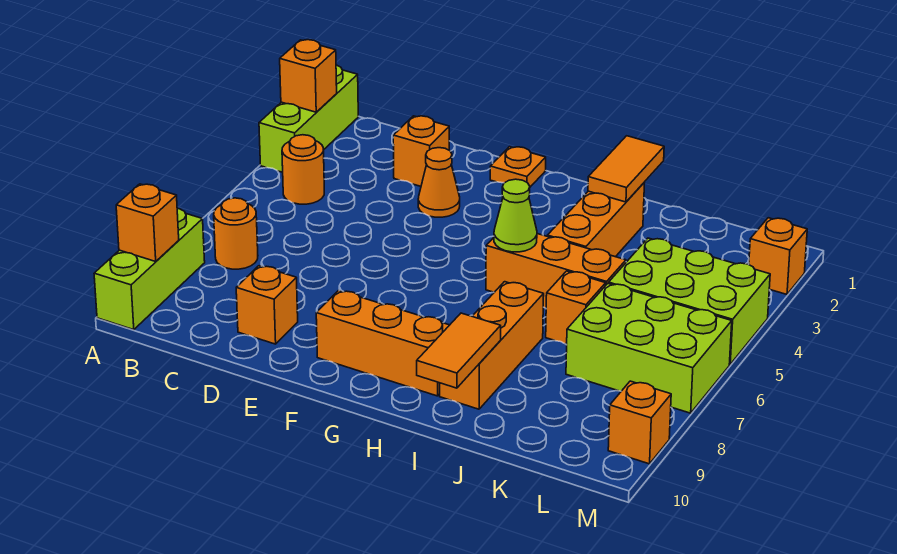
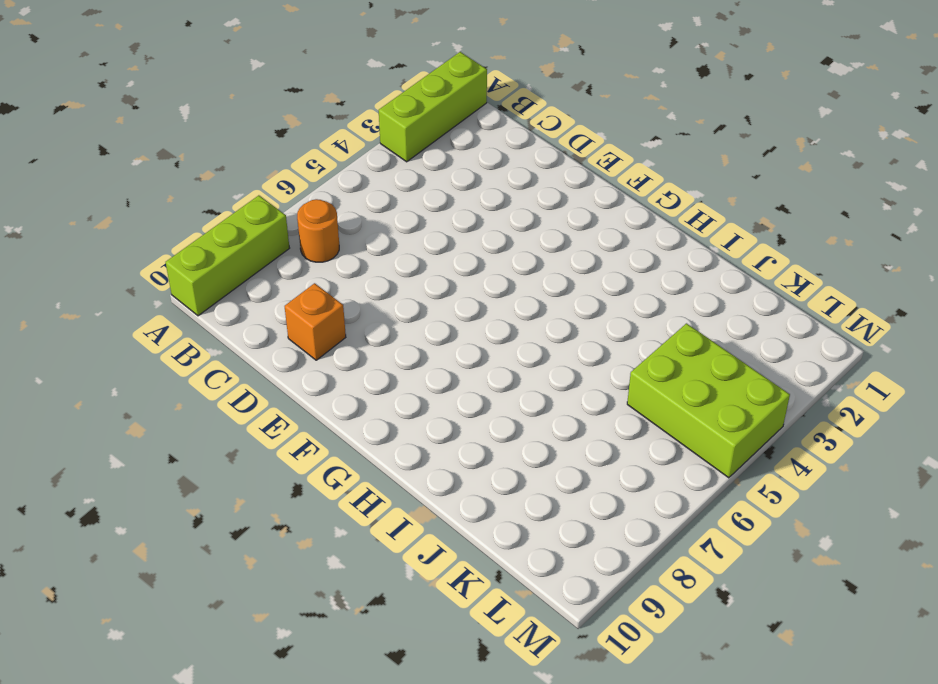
none -> orange round brick B4 level 1
none -> orange brick D2 level 1
none -> orange cone E3 level 1

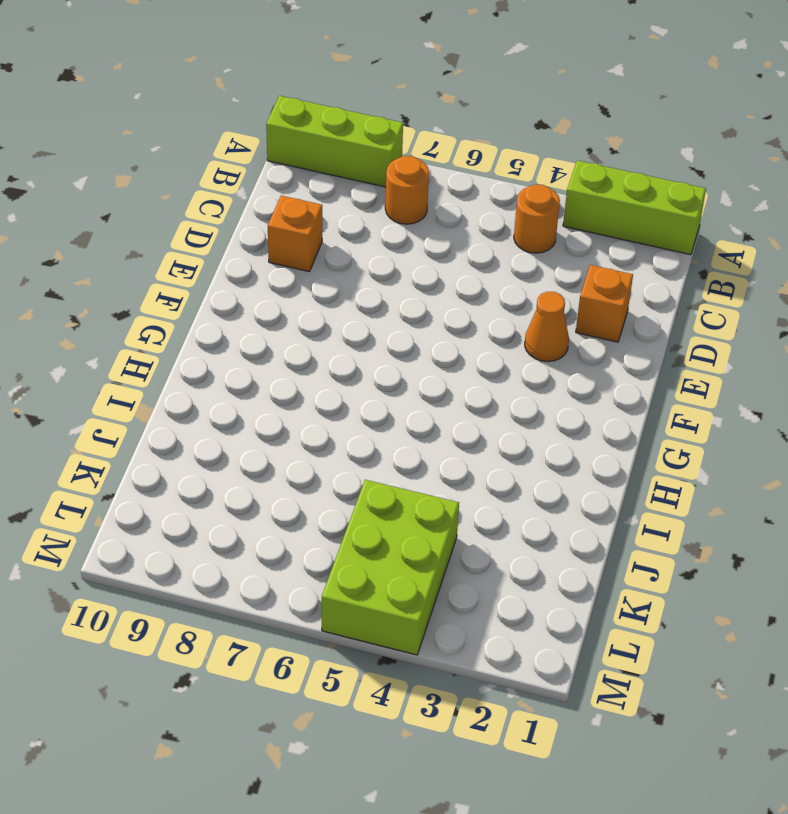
none -> orange plate F1 level 1
none -> orange brick F9:H9 level 1
none -> orange brick H5:J5 level 1

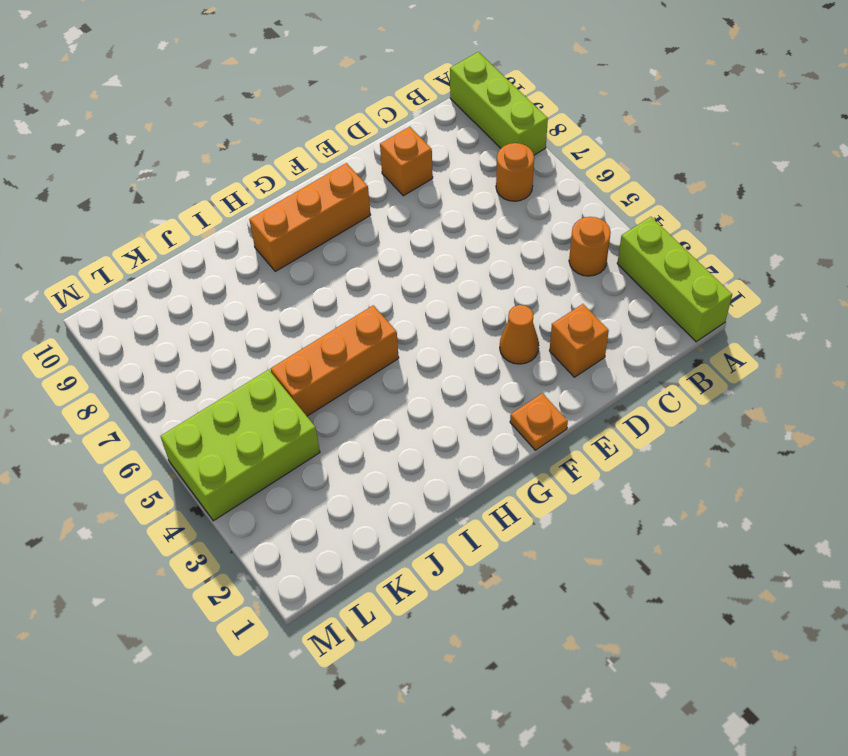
none -> orange brick I2:I4 level 1
none -> orange brick I7:I9 level 1
none -> orange brick J6 level 1

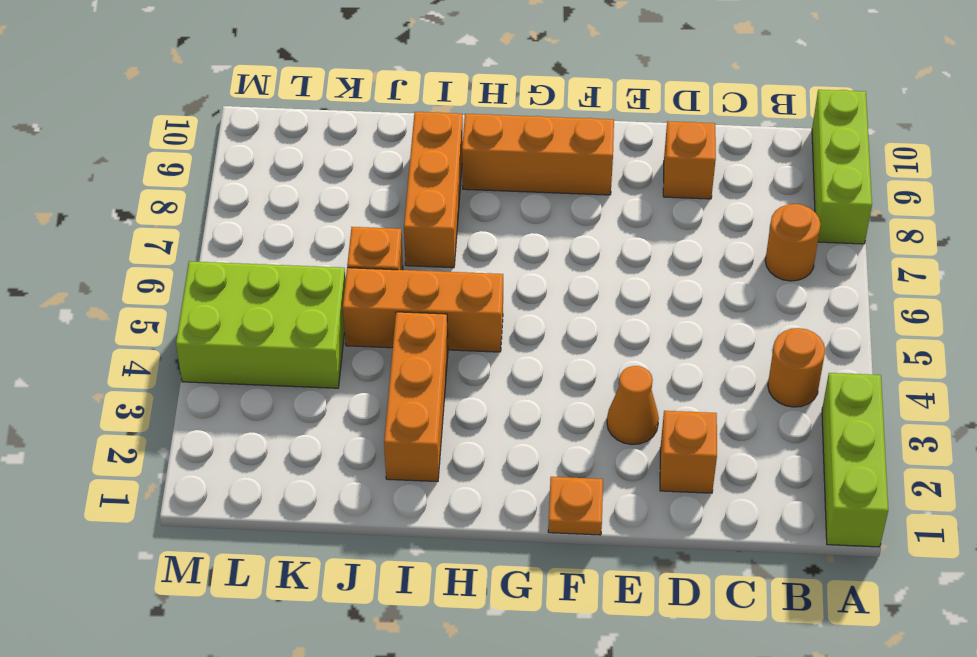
none -> lime brick K6:M7 level 1
none -> orange brick M2 level 1
none -> orange brick M9 level 1

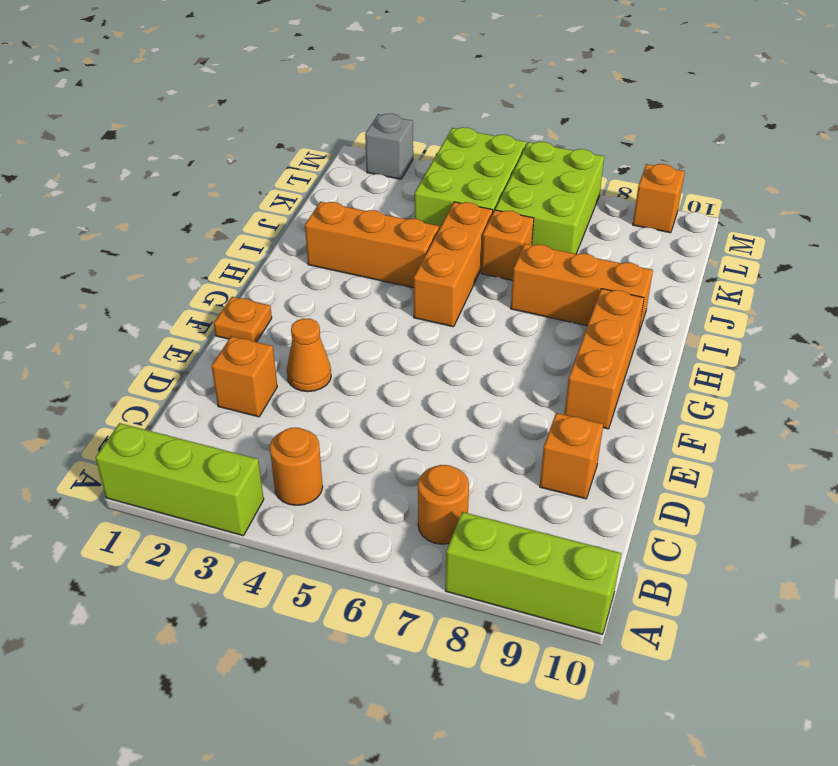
grey brick M2 level 1 -> orange brick M2 level 1
none -> orange brick A2 level 2
none -> orange brick A9 level 2
none -> lime cone H5 level 2

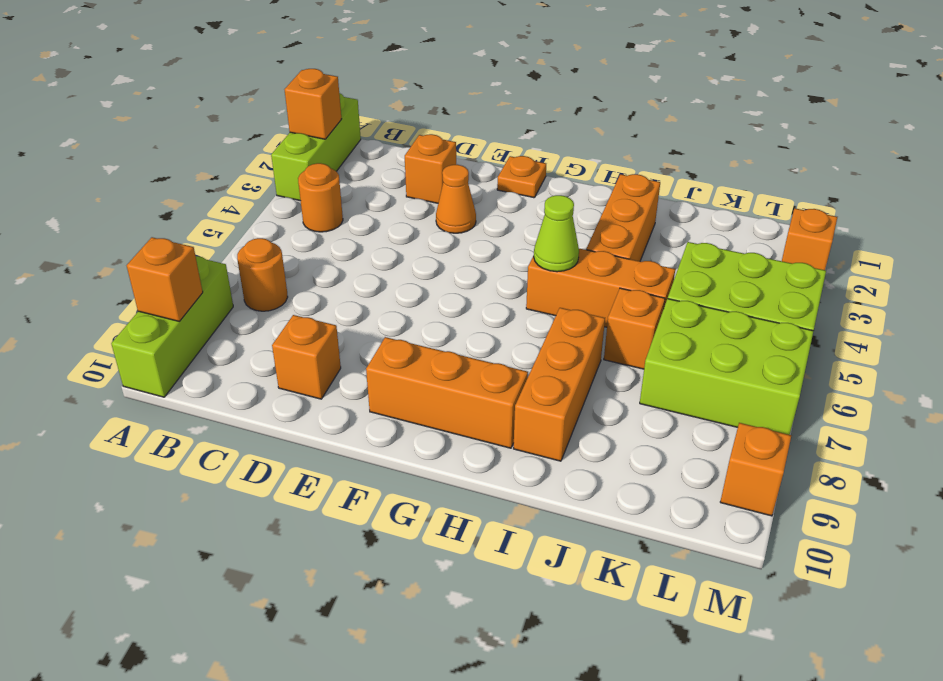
none -> orange tile I1:I2 level 2
none -> orange tile I9:I10 level 2

